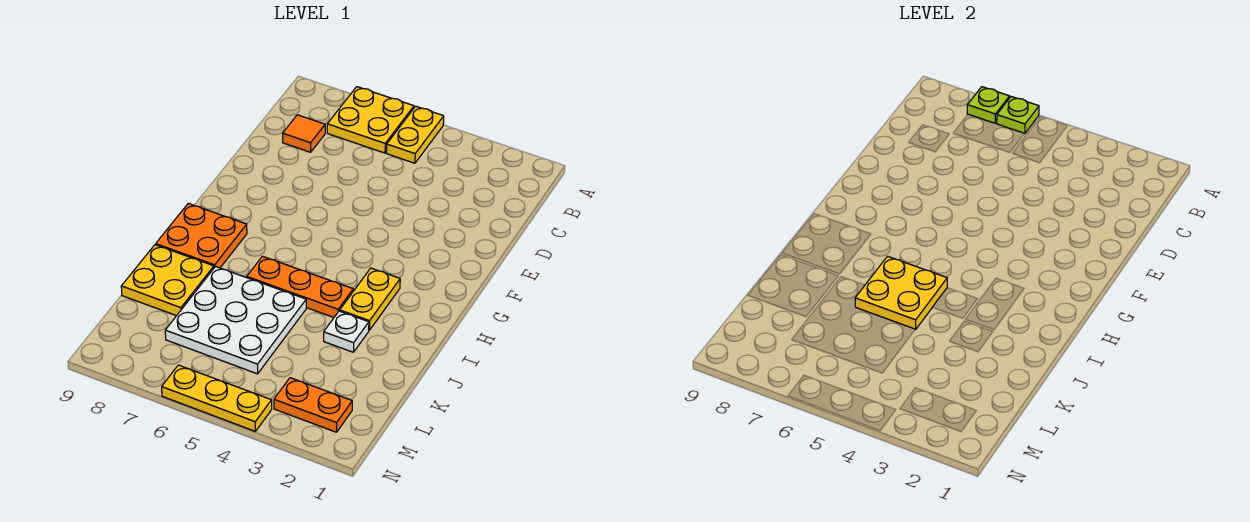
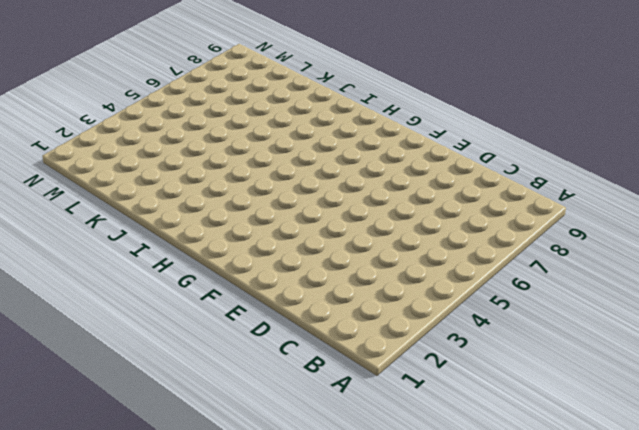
none -> yellow plate A5:B5 level 1
none -> yellow plate A6:B7 level 1
none -> orange tile C8 level 1

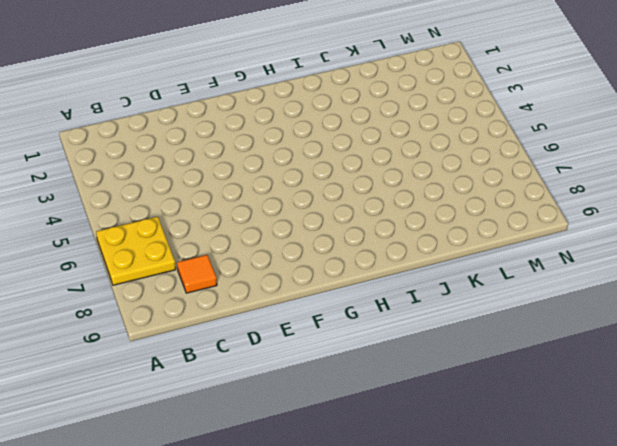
none -> yellow plate A5:B5 level 1
none -> yellow plate H3:I3 level 1
none -> orange plate H8:I9 level 1

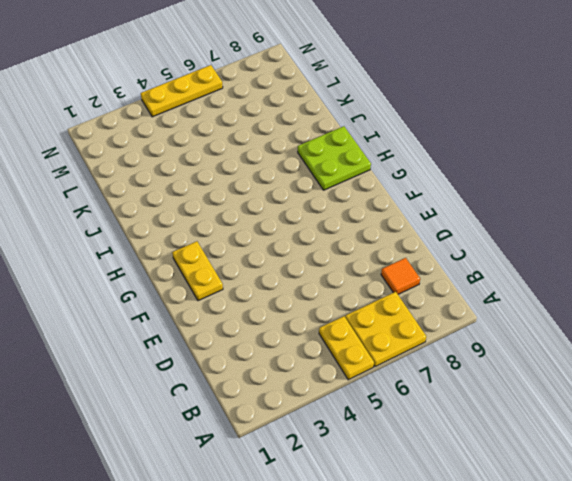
yellow plate F2:G2 level 1 -> yellow plate H3:I3 level 1
lime plate H8:I9 level 1 -> orange plate H8:I9 level 1
none -> orange plate I4:I6 level 1
none -> white plate J3 level 1
none -> white plate J5:L7 level 1

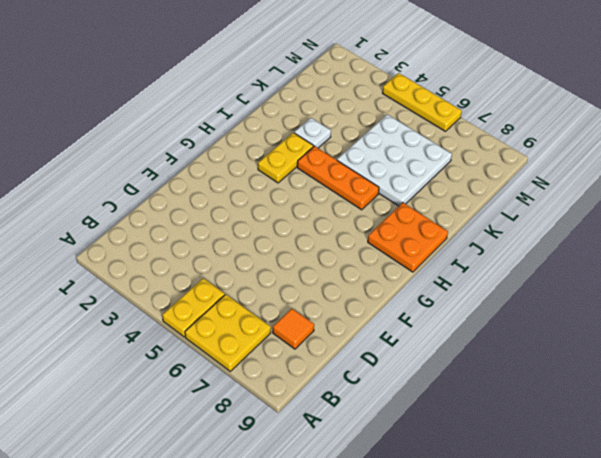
none -> yellow plate J8:K9 level 1
none -> orange plate M2:M3 level 1
none -> lime plate A6 level 2

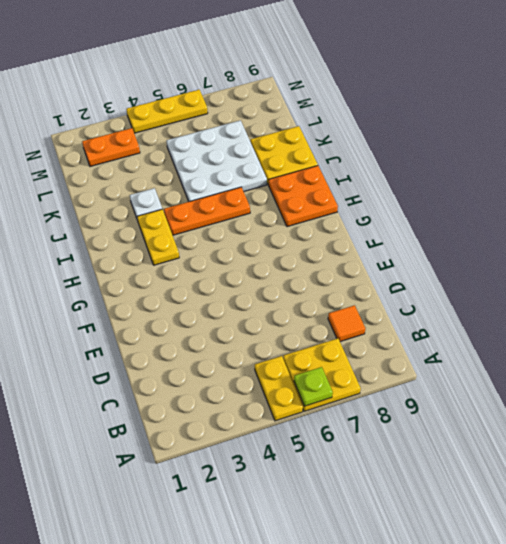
none -> lime plate A7 level 2
none -> yellow plate I5:J6 level 2

